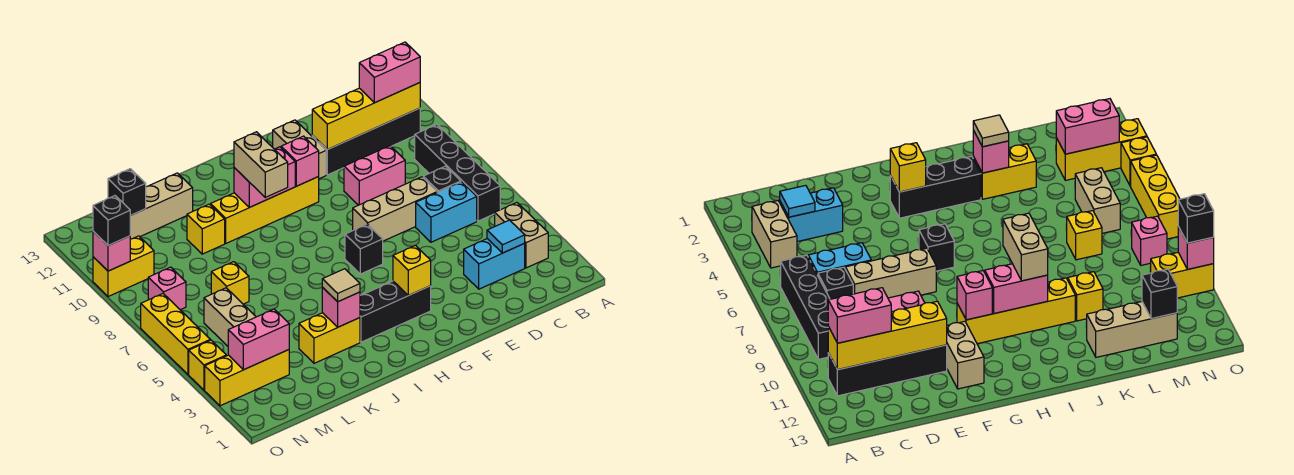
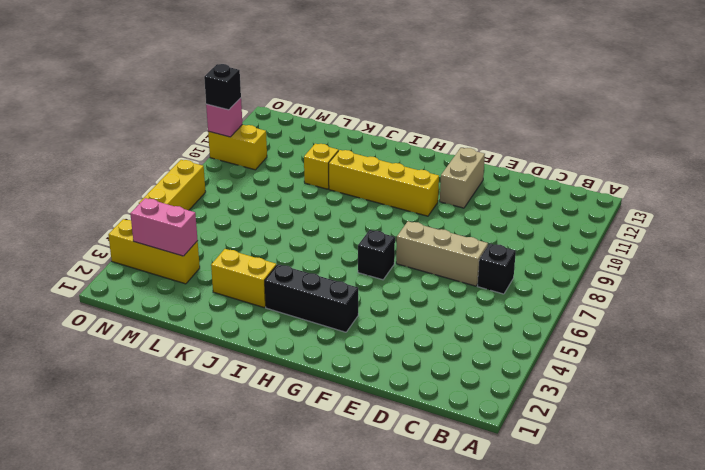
none -> tan brick B3:B4 level 1
none -> black brick B6:B9 level 1
none -> black brick B11:E11 level 1
none -> cyan brick C3:D3 level 1

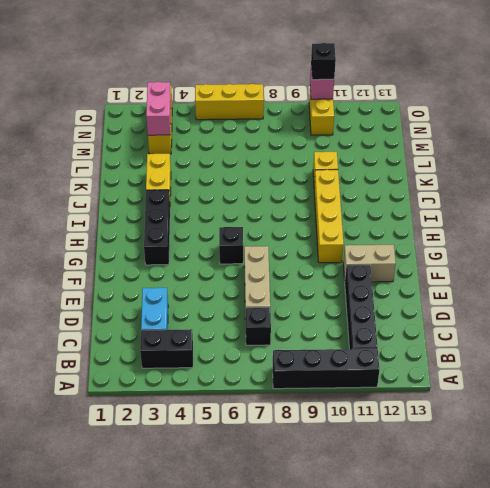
black brick A8:A11 level 1 -> black brick B6:B9 level 1
black brick B3:B4 level 1 -> tan brick B3:B4 level 1
none -> cyan brick C6:D6 level 1
none -> pink brick D9:E9 level 1
none -> tan brick K12:M12 level 1
none -> yellow brick L7 level 1

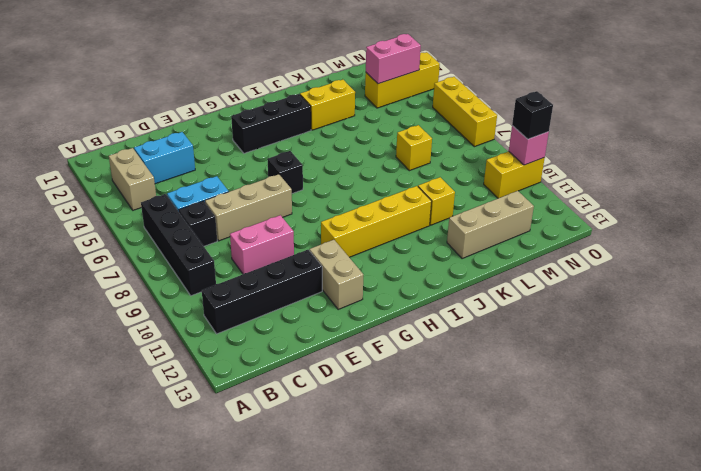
none -> tan brick M5:M6 level 1
none -> pink brick N8 level 1
none -> yellow brick O4 level 1
none -> yellow brick B11:E11 level 2

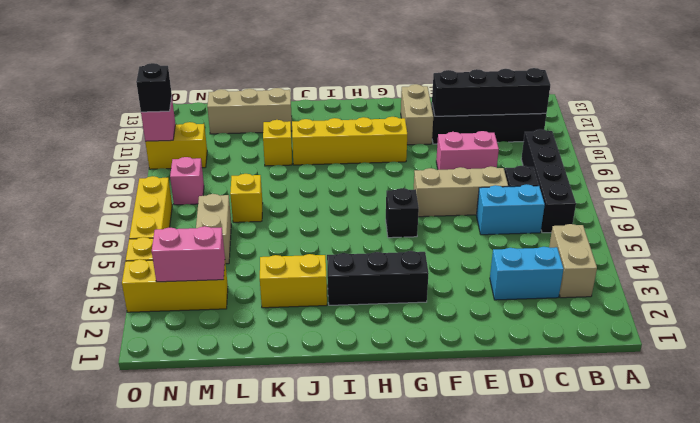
black brick B11:E11 level 2 -> yellow brick B11:E11 level 2
none -> cyan tile C3 level 2
none -> yellow brick G3 level 2
none -> pink brick G10 level 2
none -> pink brick H10:I10 level 2

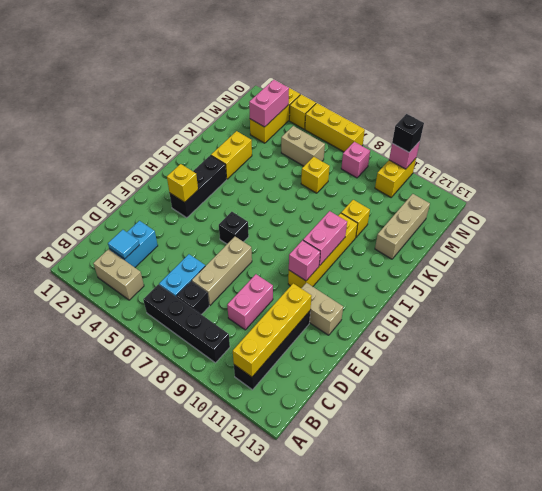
none -> pink brick J3 level 2
none -> black brick M12 level 2
none -> pink brick B11:C11 level 3
none -> tan brick I9:I10 level 3

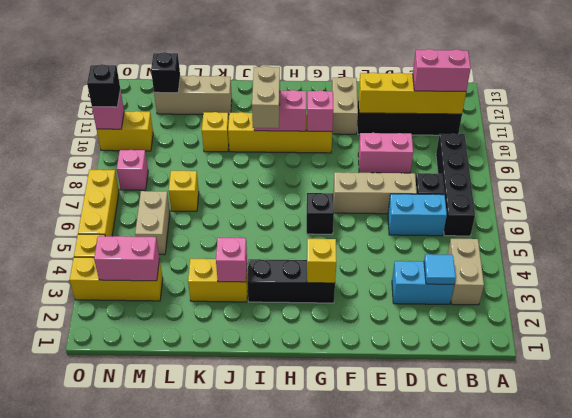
none -> tan tile J3 level 3

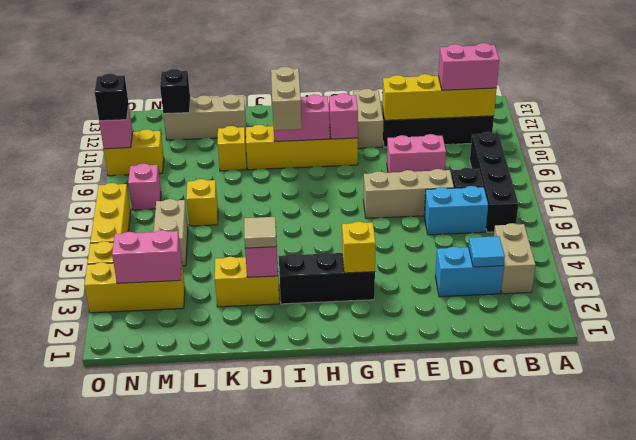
none -> black brick G6 level 1

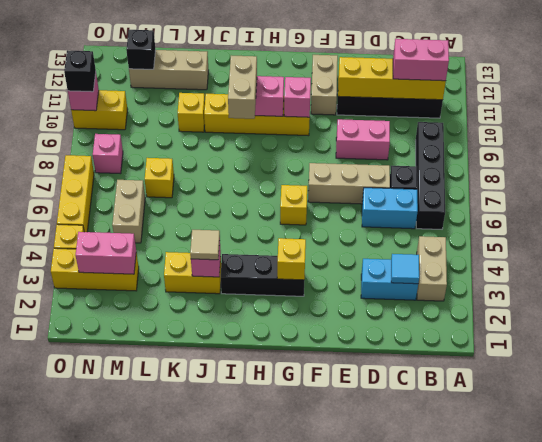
yellow brick G6 level 1 -> black brick G6 level 1

